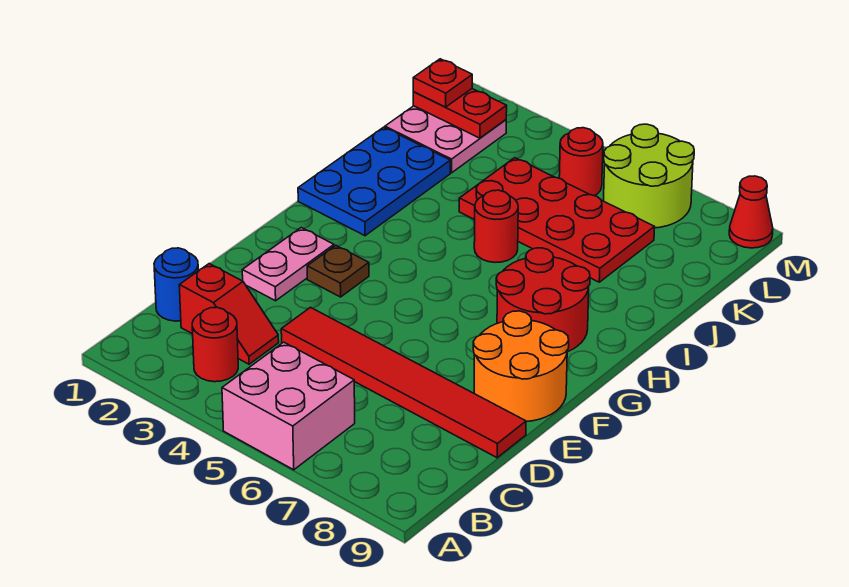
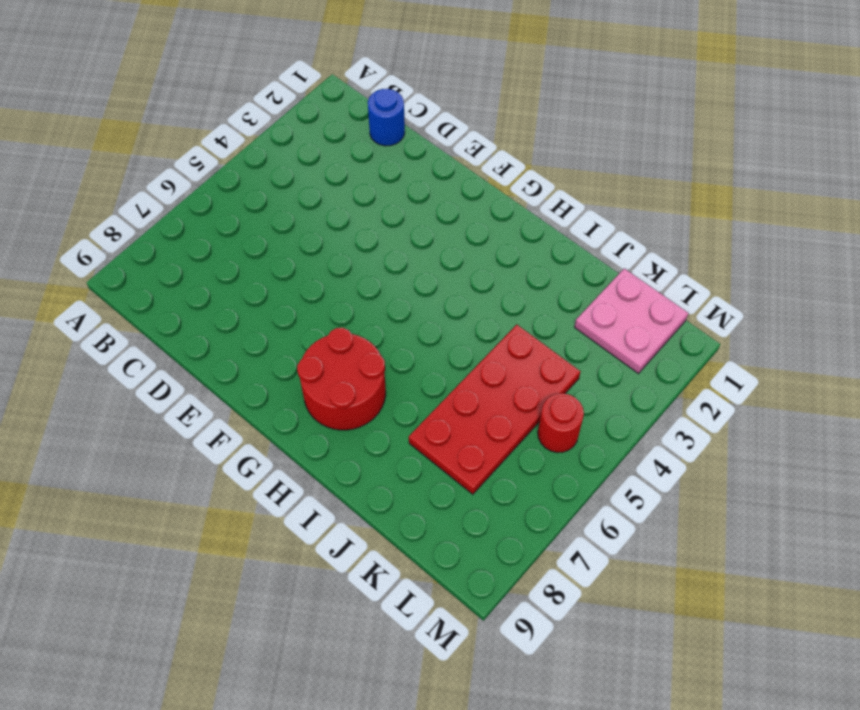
none -> pink brick A5:B6 level 1
none -> red round brick B3 level 1
none -> red slope C2:C3 level 1 top 2

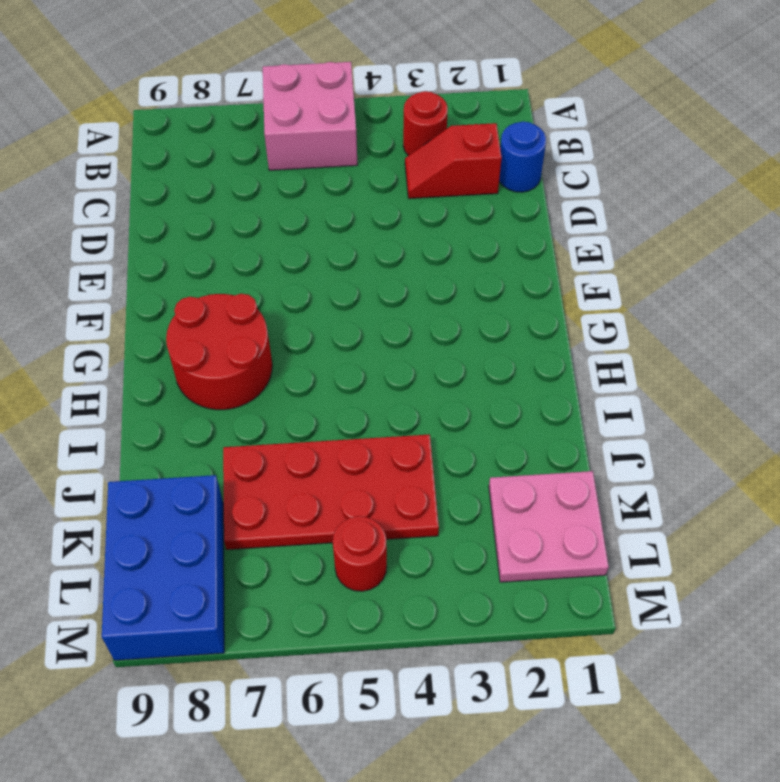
blue brick K8:M9 level 1 -> red cone M9 level 1
none -> red tile D4:D9 level 1
none -> pink plate E2:F2 level 1
none -> orange round brick E8:F9 level 1

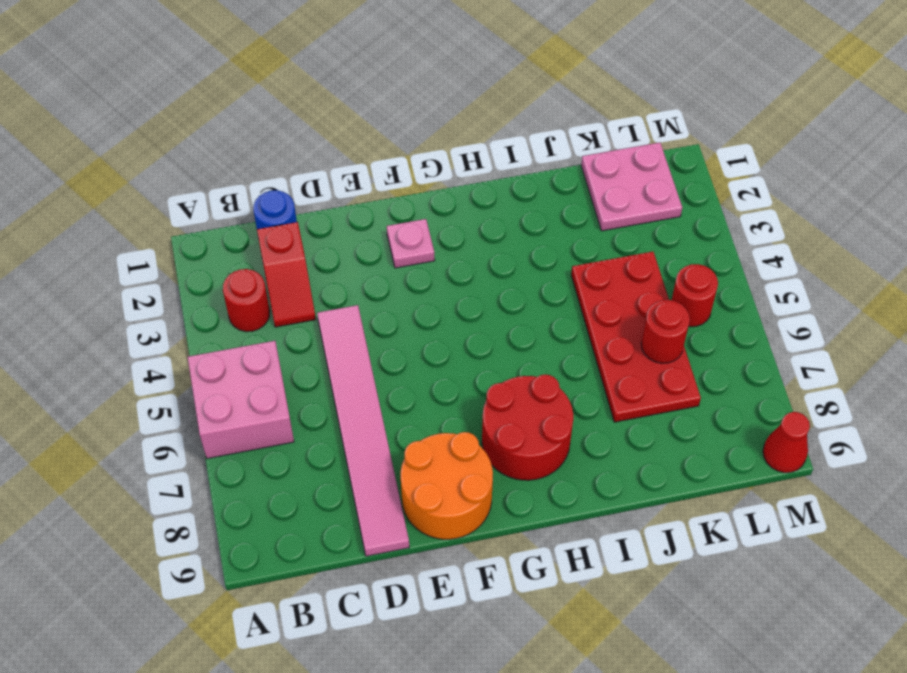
pink tile D4:D9 level 1 -> red tile D4:D9 level 1
pink plate F2 level 1 -> pink plate E2:F2 level 1
red round brick K6 level 2 -> red round brick I5 level 1
none -> brown plate F3 level 1
none -> blue plate H1:J2 level 1
none -> lime round brick L6:M7 level 1

